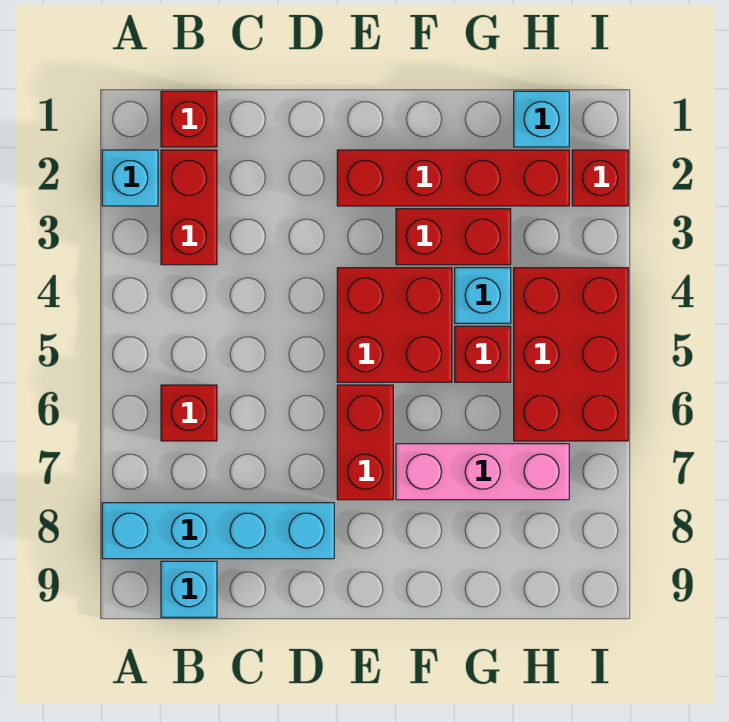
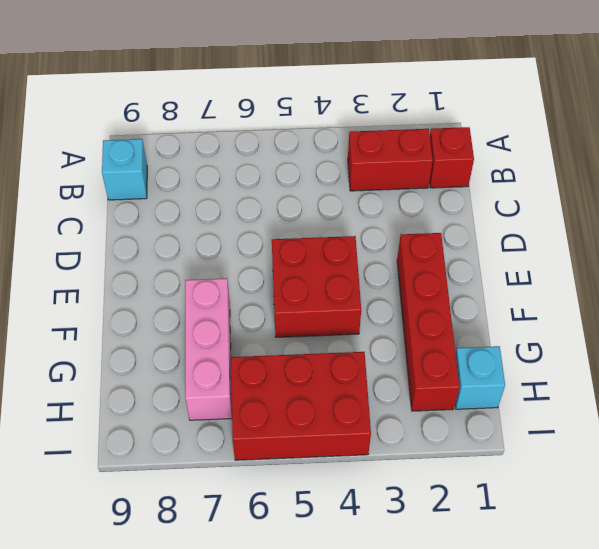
none -> cyan brick A2 level 1
none -> cyan brick A8:D8 level 1
none -> red brick B6 level 1

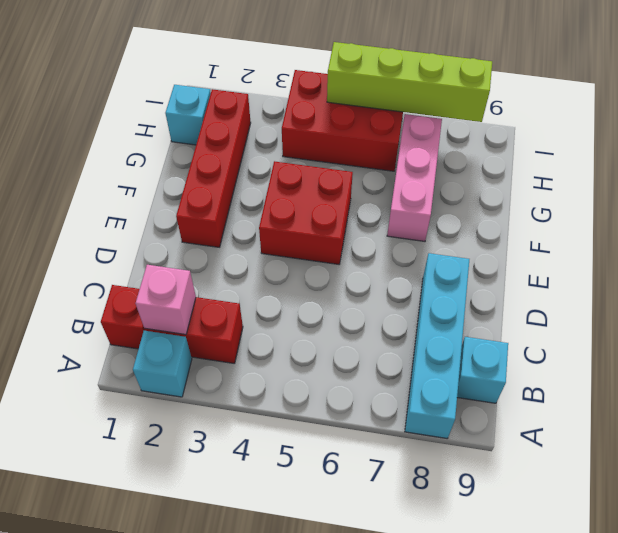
pink brick B2 level 2 -> none
lime brick I5:I8 level 2 -> none
none -> red brick B6 level 1
none -> red brick E6:E7 level 1
none -> red brick F3:G3 level 1

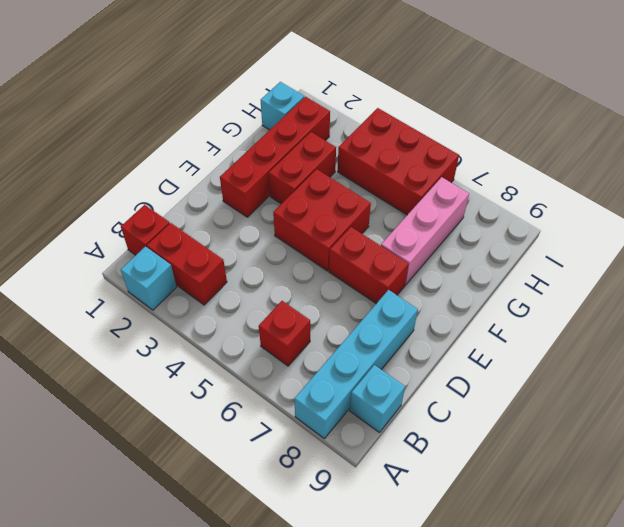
none -> cyan brick G4 level 1
none -> red brick G5 level 1
none -> red brick I2 level 1

